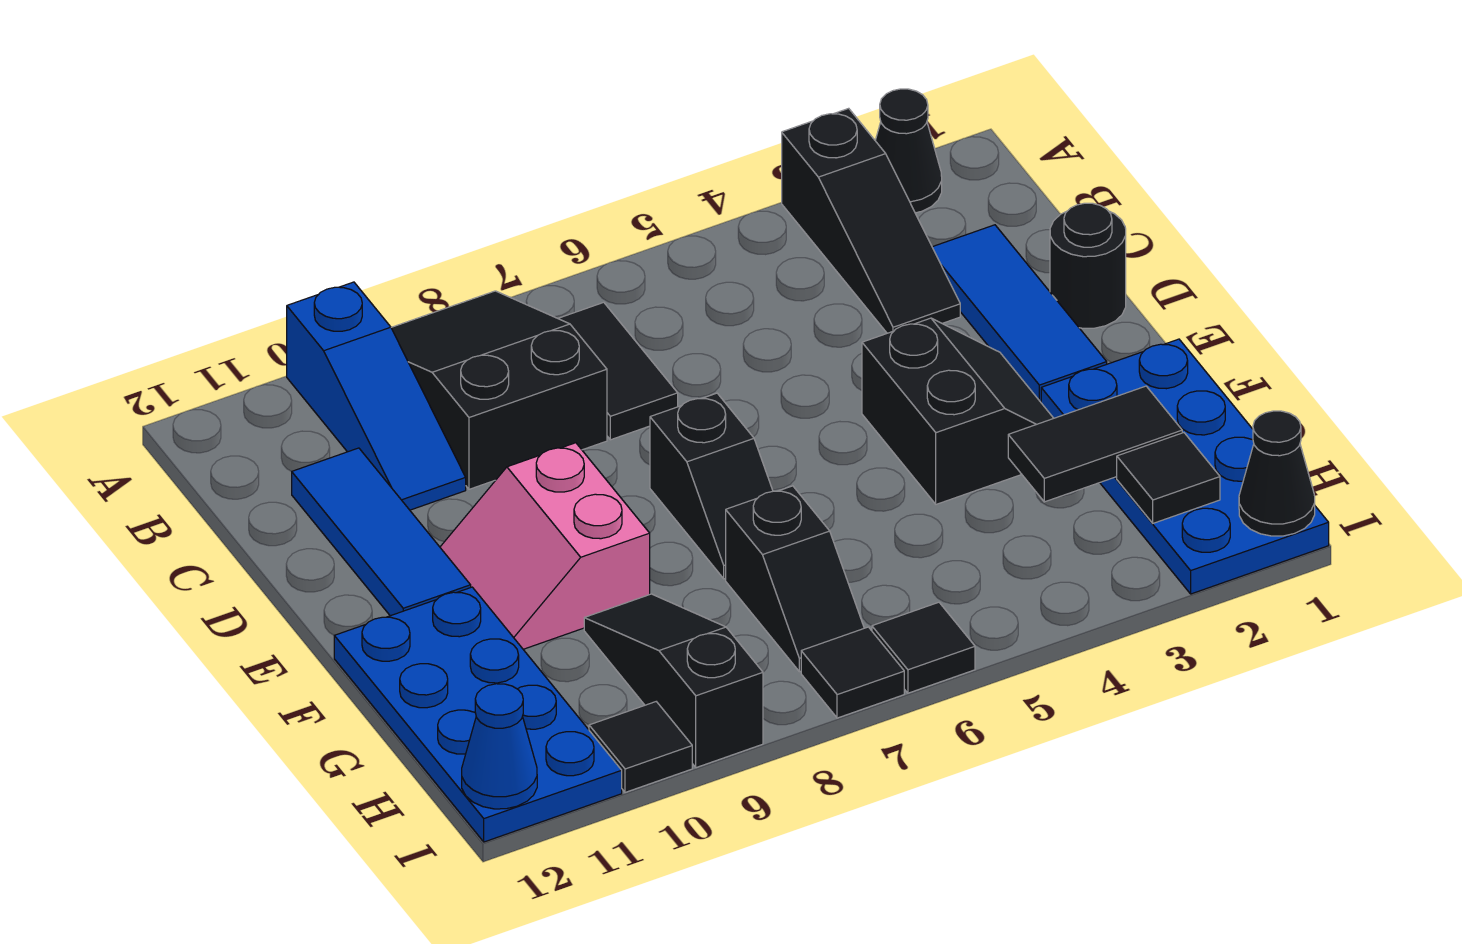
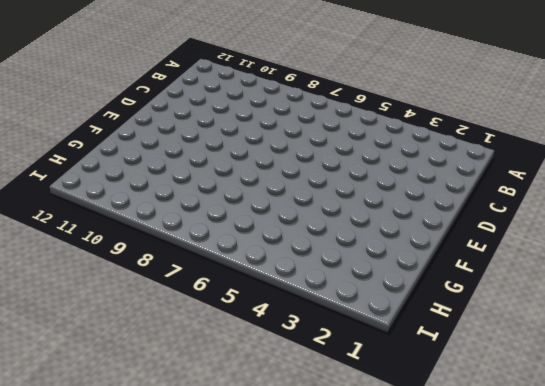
none -> black cone A2 level 1
none -> black slope A3:C3 level 1 top A
none -> black slope A8:C9 level 1 top C

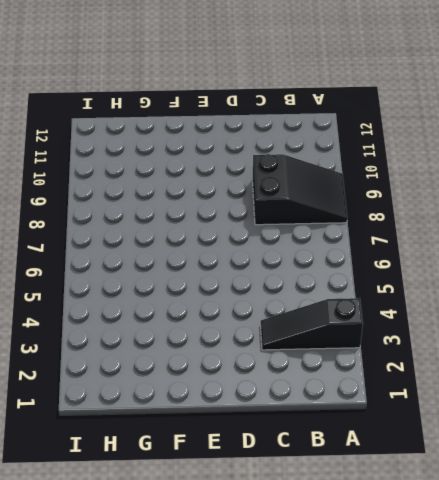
none -> black cone A2 level 1
none -> blue slope A10:C10 level 1 top A
none -> black tile B7:C7 level 1

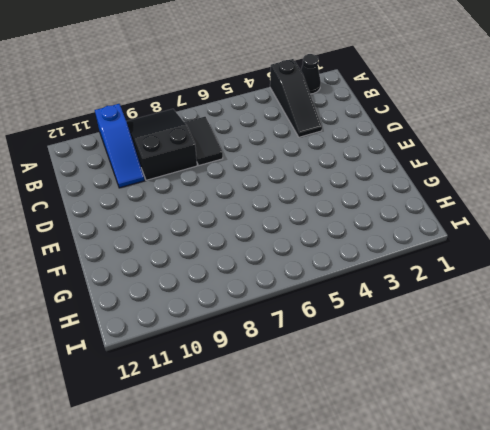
none -> blue tile C2:E2 level 1
none -> blue tile C11:E11 level 1
none -> black round brick D1 level 1

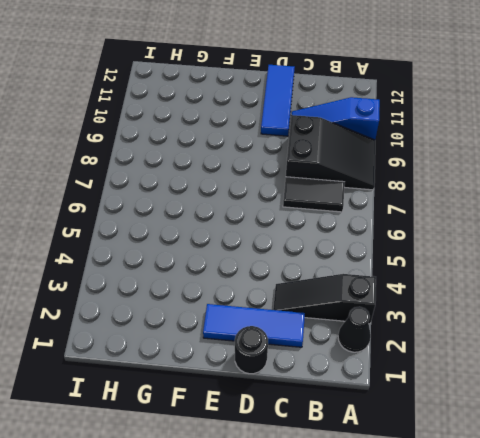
blue tile D10:D12 level 1 -> blue tile C11:E11 level 1
none -> black slope E3:F4 level 1 top 4
none -> black slope E7:F7 level 1 top E
none -> pink slope E9:F10 level 1 top 9

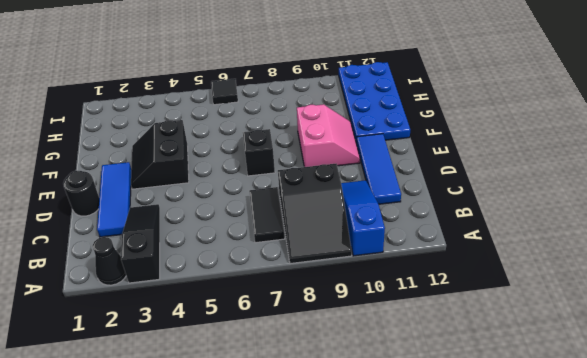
none -> blue plate F1:I2 level 1
none -> black slope G7:H7 level 1 top G
none -> black slope G9:I9 level 1 top I

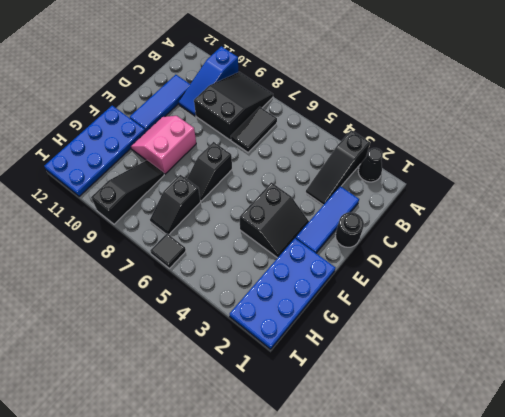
none -> black tile I7 level 1
none -> black tile I10 level 1
none -> black tile G2:G3 level 2

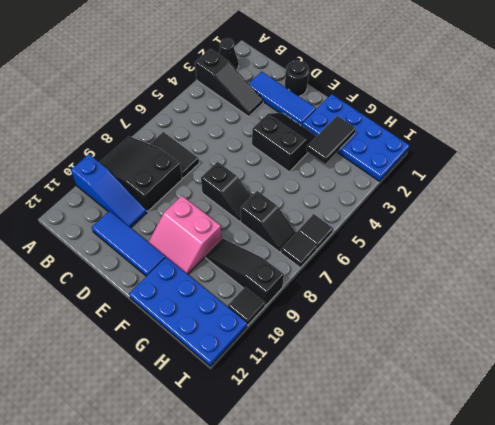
none -> black tile H2 level 2
none -> black cone I1 level 2
none -> blue cone I12 level 2

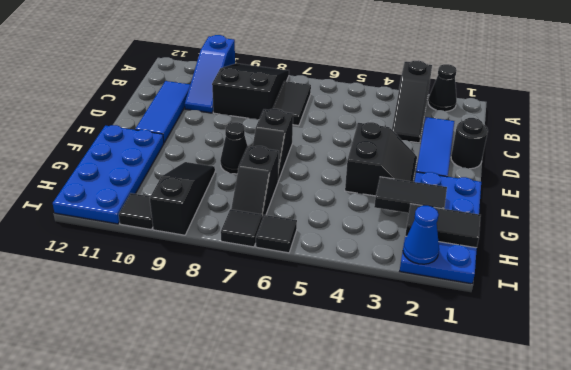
black cone F8 level 1 -> black cone I1 level 2
black tile H1:H2 level 2 -> black tile H2 level 2
blue cone I2 level 2 -> blue cone I12 level 2
none -> pink slope E9:F10 level 1 top 9

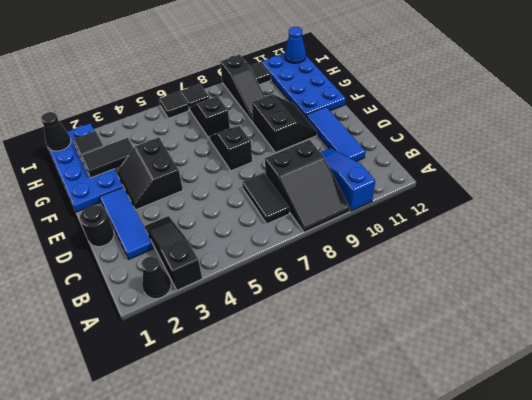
black slope E9:F10 level 1 top 9 -> pink slope E9:F10 level 1 top 9

